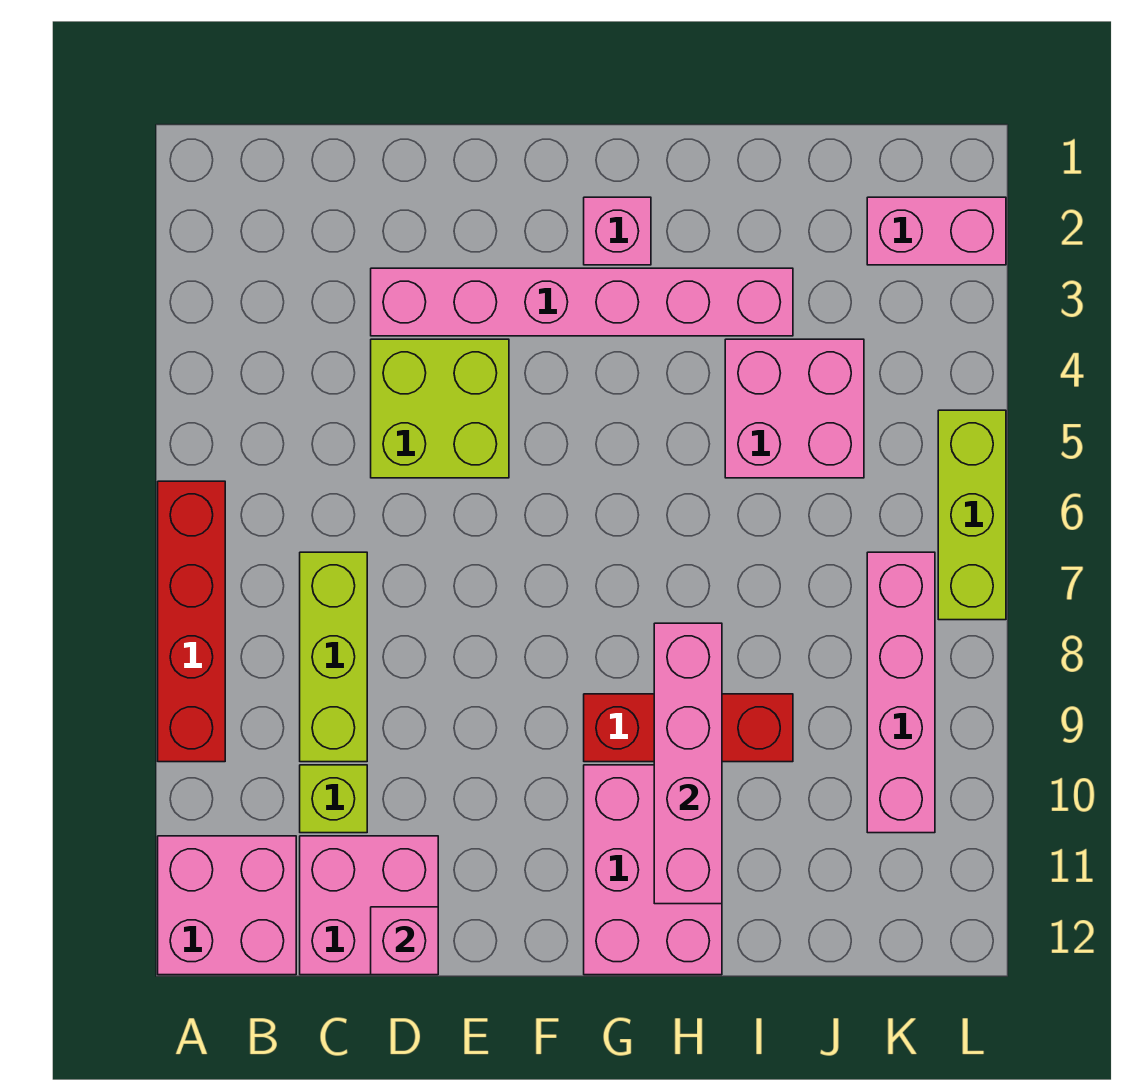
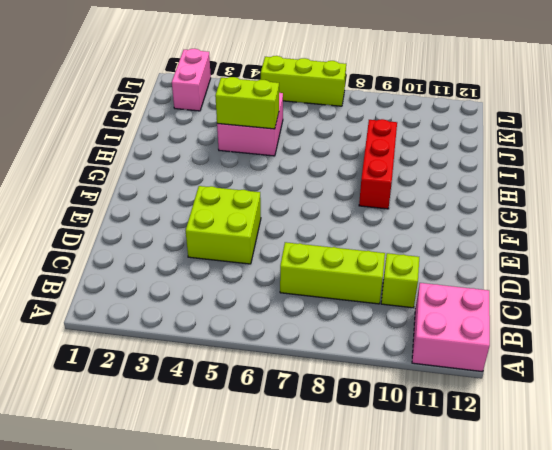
lime brick I4:I5 level 2 -> none
none -> red brick A6:A9 level 1
none -> pink brick C11:D12 level 1
none -> pink brick D3:I3 level 1

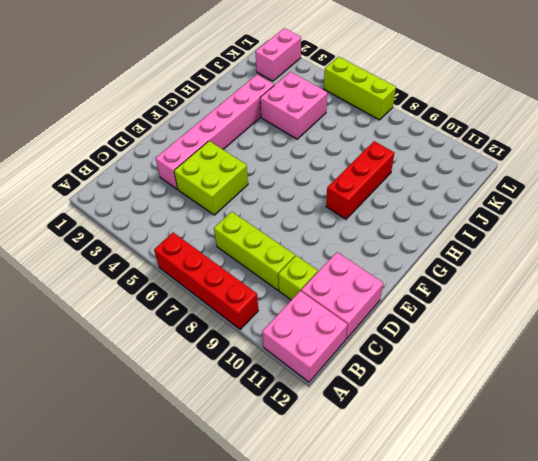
none -> pink brick G2 level 1
none -> pink brick G10:H12 level 1
none -> pink brick K7:K10 level 1

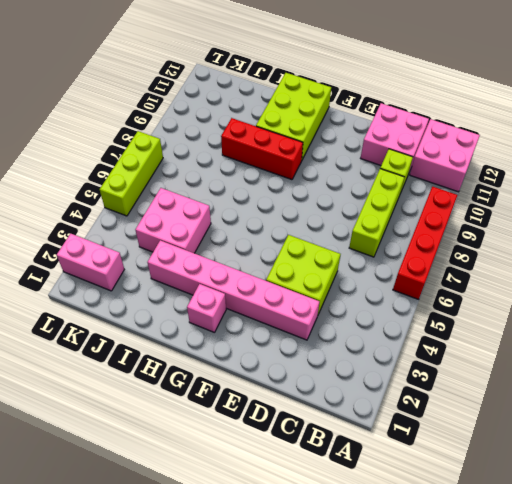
lime brick G10:H12 level 1 -> pink brick G10:H12 level 1
none -> pink brick K7:K10 level 1
none -> pink brick D12 level 2
none -> pink brick H8:H11 level 2

